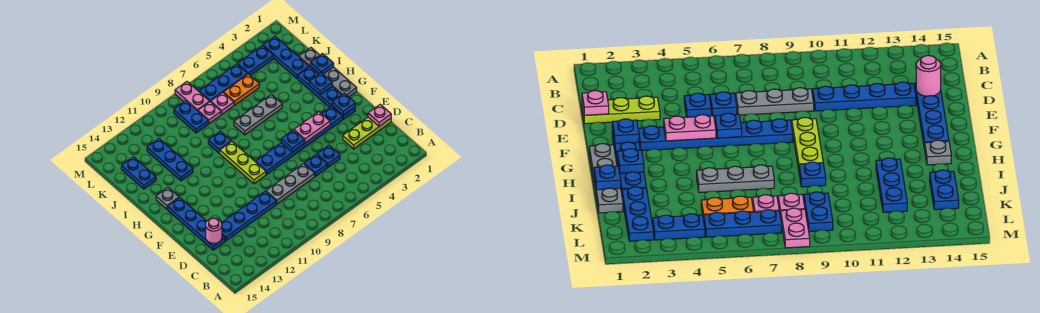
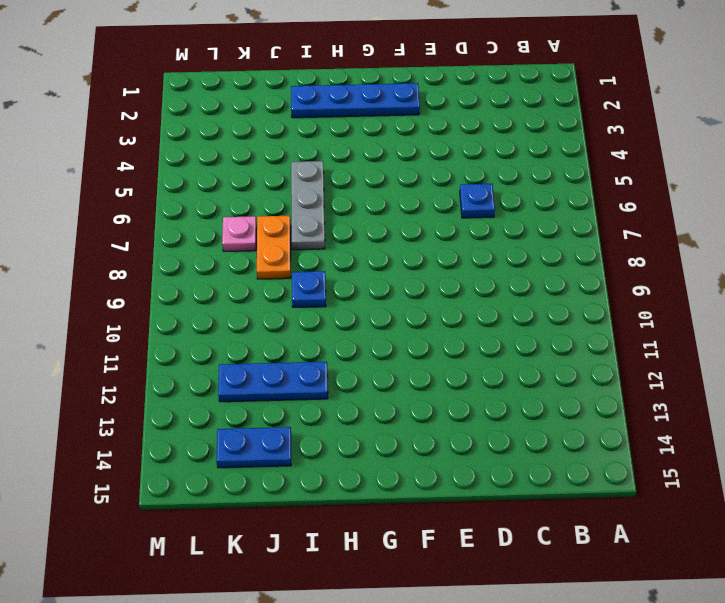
orange plate J7:J8 level 1 -> orange plate K5:K6 level 1
none -> lime plate D1:D3 level 1
none -> blue plate D5 level 1
none -> grey plate D7:D9 level 1
none -> blue plate D10:D13 level 1

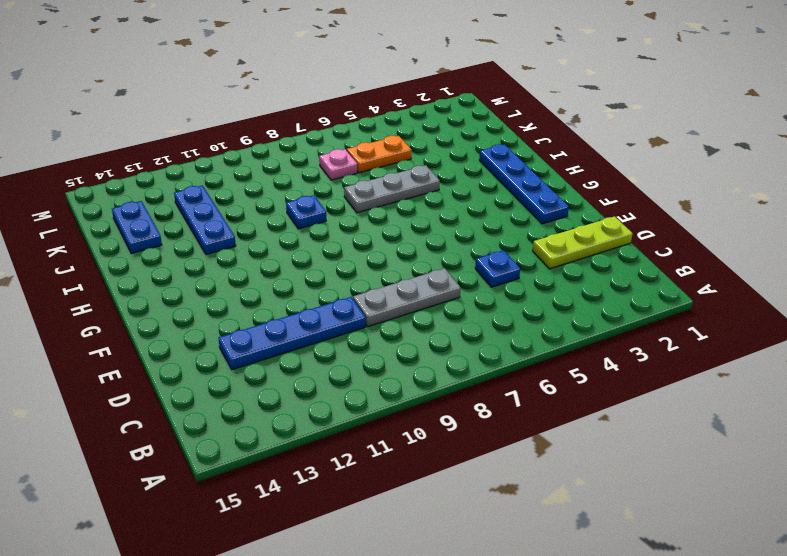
none -> blue plate D6 level 1
none -> blue plate D14:G14 level 1
none -> blue plate F3:F8 level 1
none -> lime plate F9:H9 level 1

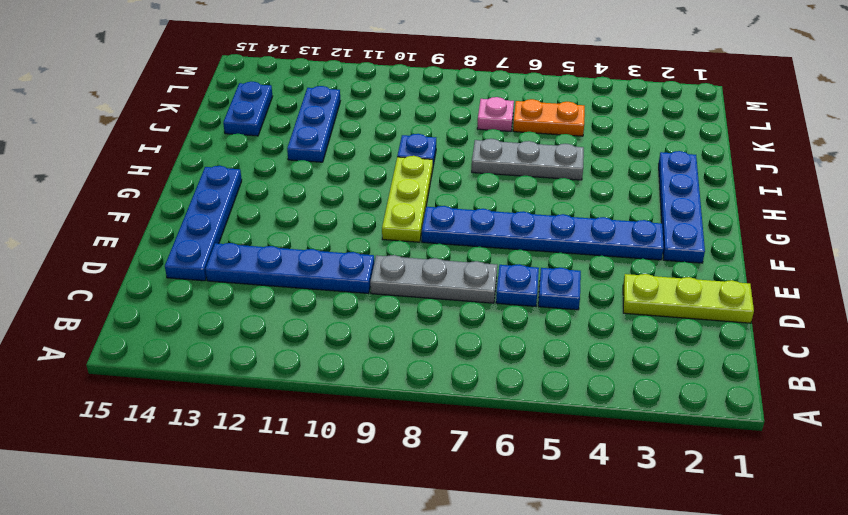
none -> grey plate G1:J1 level 1
none -> grey plate H14 level 1
none -> blue plate J2:L2 level 1
none -> pink plate K8 level 1

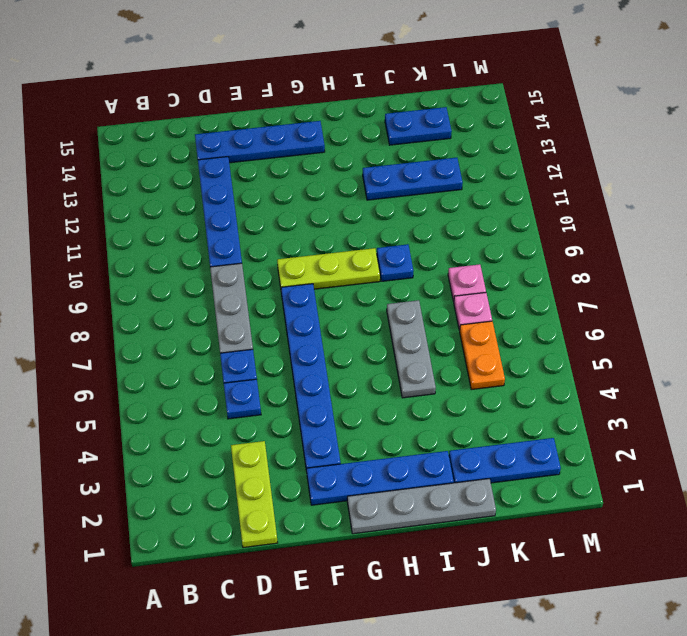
none -> grey plate H14 level 1
none -> blue plate K9:L9 level 1
none -> blue plate L3:L4 level 1
none -> blue plate L5:L7 level 1

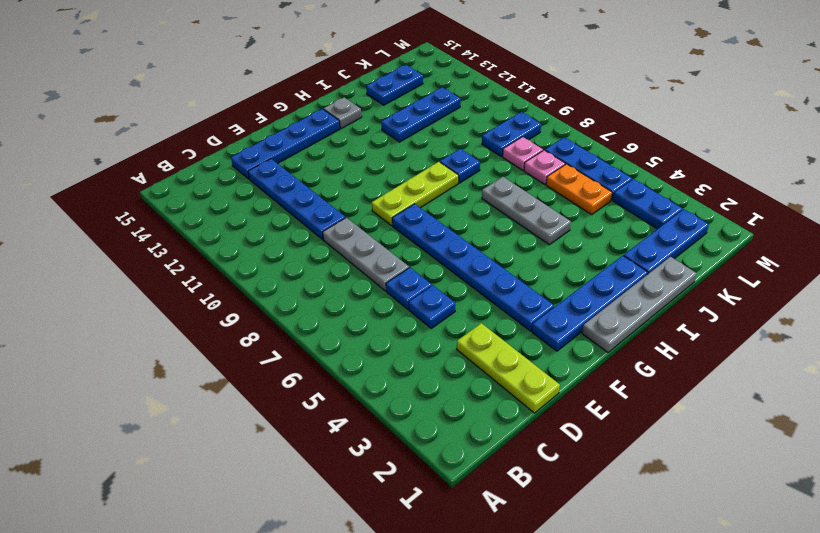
none -> pink plate L8:M8 level 1
none -> pink plate D1 level 2
none -> pink round brick D14 level 2
none -> blue plate F2 level 2

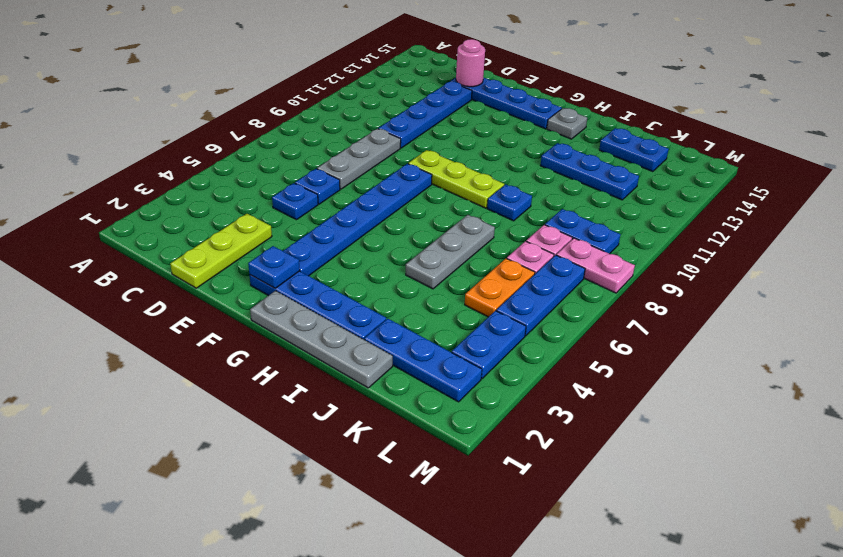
none -> pink plate D1 level 2
none -> pink plate F4:F5 level 2
none -> blue plate F6 level 2
none -> blue plate H2 level 2

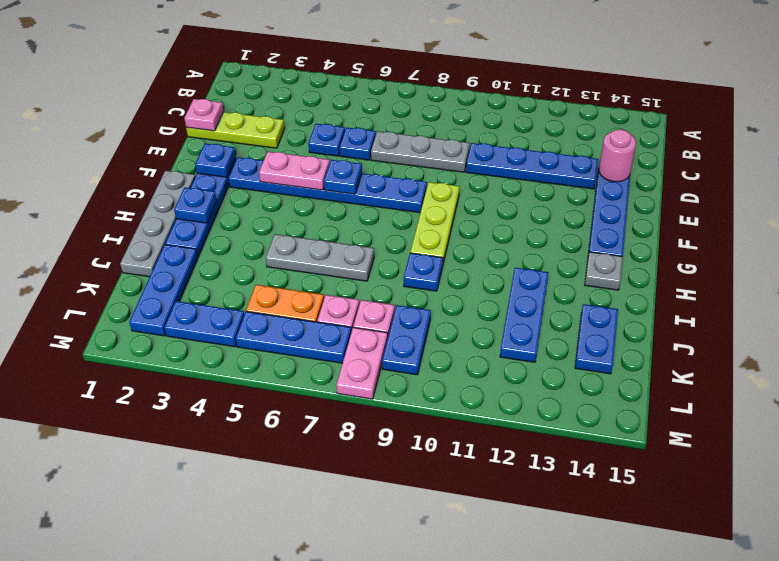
none -> blue plate I1 level 2

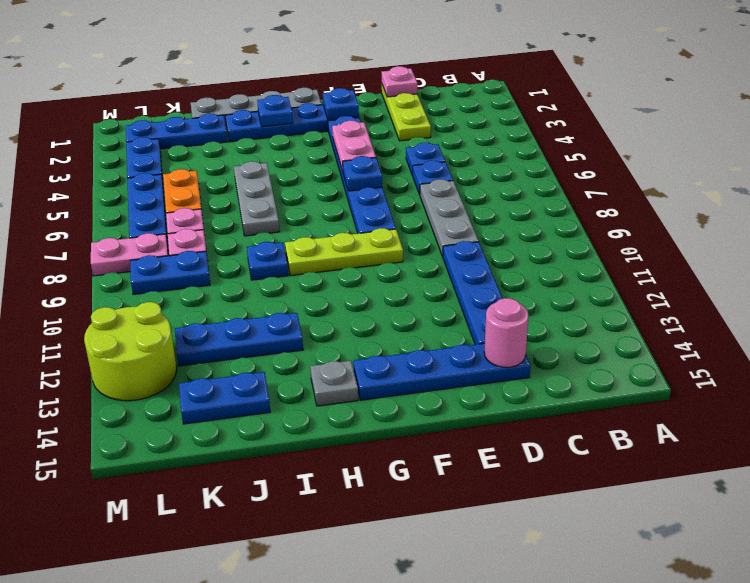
lime round brick L12:M13 level 1 -> none
none -> blue plate I1 level 2

